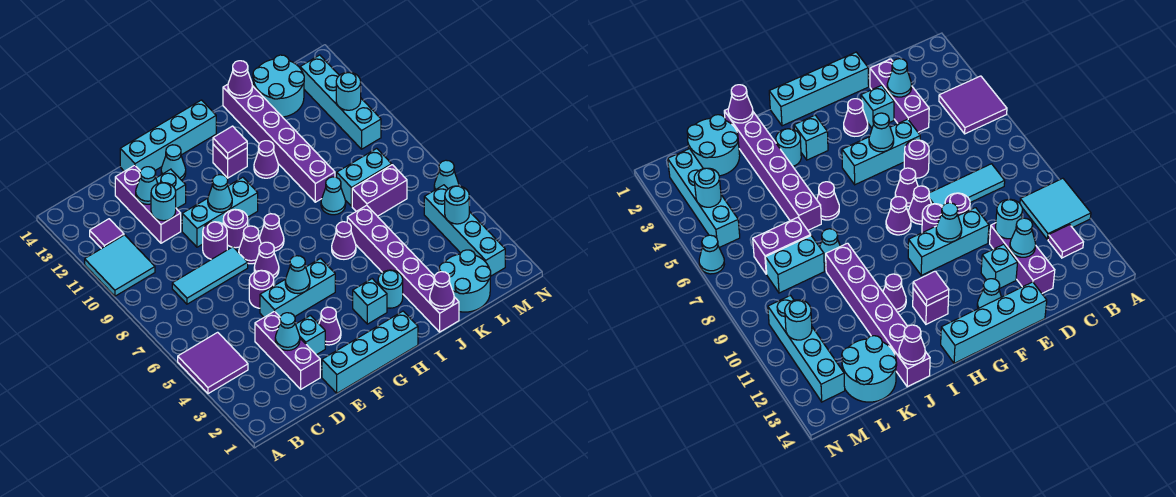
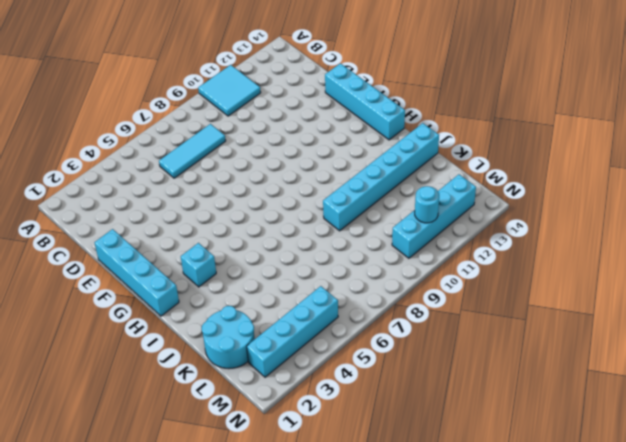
cyan tile C6:C8 level 1 -> cyan tile C8:E8 level 1
cyan brick J9:J14 level 1 -> purple brick J9:J14 level 1
none -> purple tile A4:B5 level 1
none -> purple tile B12 level 1
none -> purple brick D2:D4 level 1
none -> purple brick D11:D13 level 1

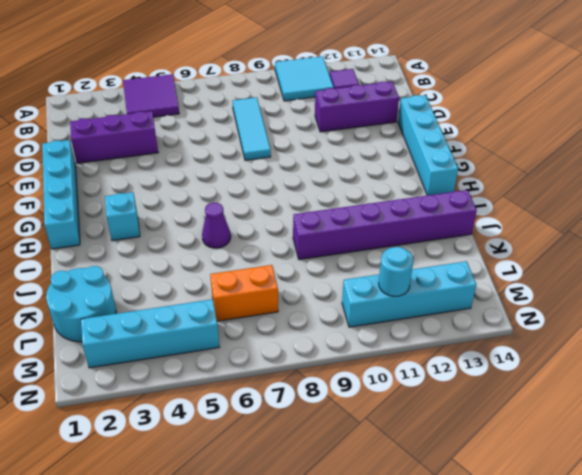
orange brick L6:L7 level 1 -> purple brick K7:L7 level 1
none -> cyan brick E3 level 1
none -> cyan brick E5:G5 level 1
none -> purple round brick E6 level 1
none -> purple round brick E9 level 1

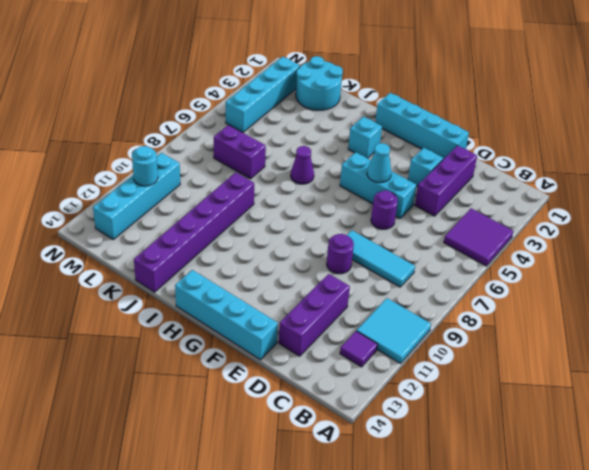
none -> cyan brick E10:G10 level 1
none -> cyan brick E12 level 1
none -> purple cone F3 level 1
none -> purple cone F7 level 1

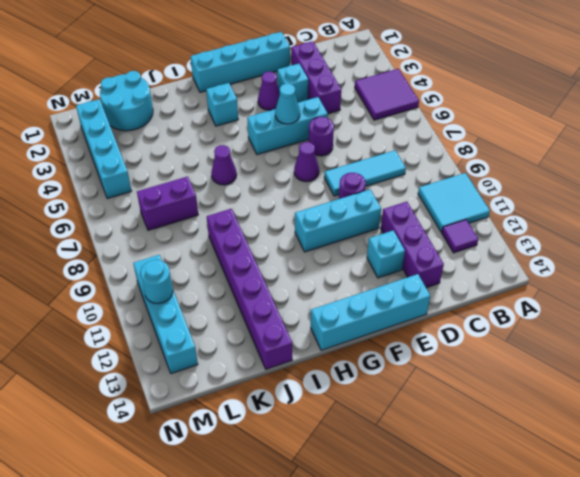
none -> purple cone F8 level 1
none -> purple round brick F9 level 1
none -> cyan cone F13 level 1
none -> purple cone G8 level 1

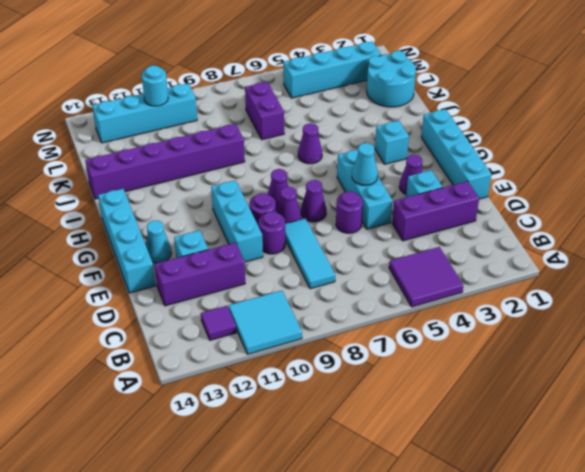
none -> purple brick H12 level 1
none -> cyan round brick I3 level 1
none -> purple cone I11 level 1
none -> purple brick J1:J6 level 1

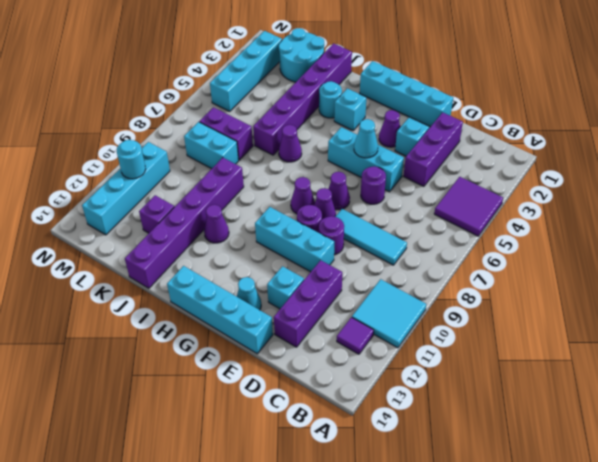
purple brick K12 level 1 -> purple brick H12 level 1
none -> cyan cone J8 level 1
none -> cyan round brick K13:L14 level 1
none -> cyan cone N6 level 1
none -> cyan cone D3 level 2

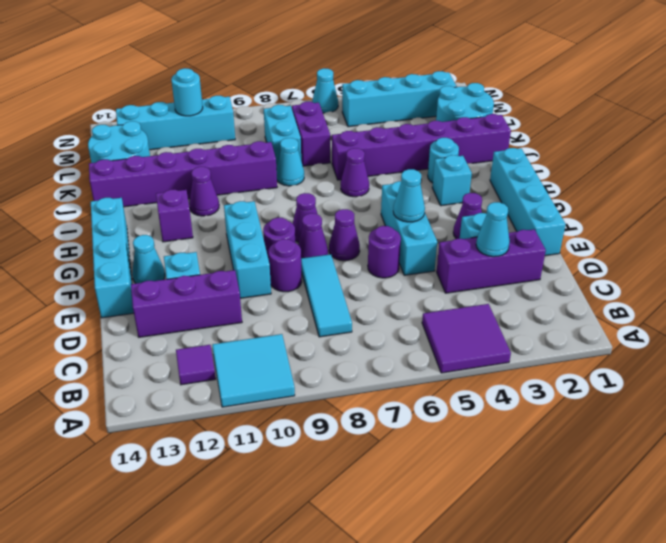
none -> cyan round brick D11 level 2
none -> cyan cone D12 level 2
none -> cyan cone F10 level 2
none -> purple tile H12 level 2

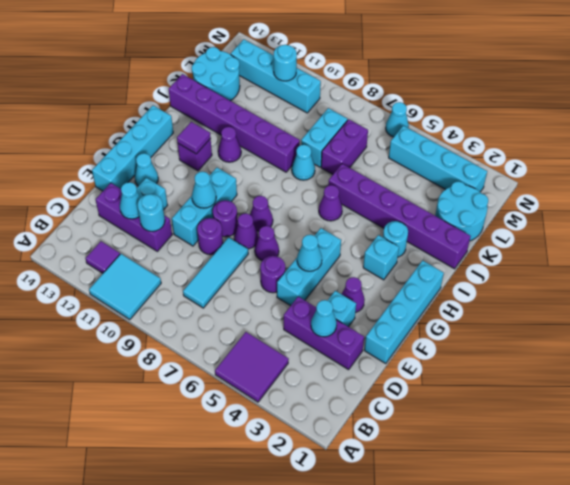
none -> purple cone J1 level 2
none -> purple cone J14 level 2
none -> cyan round brick M4 level 2

